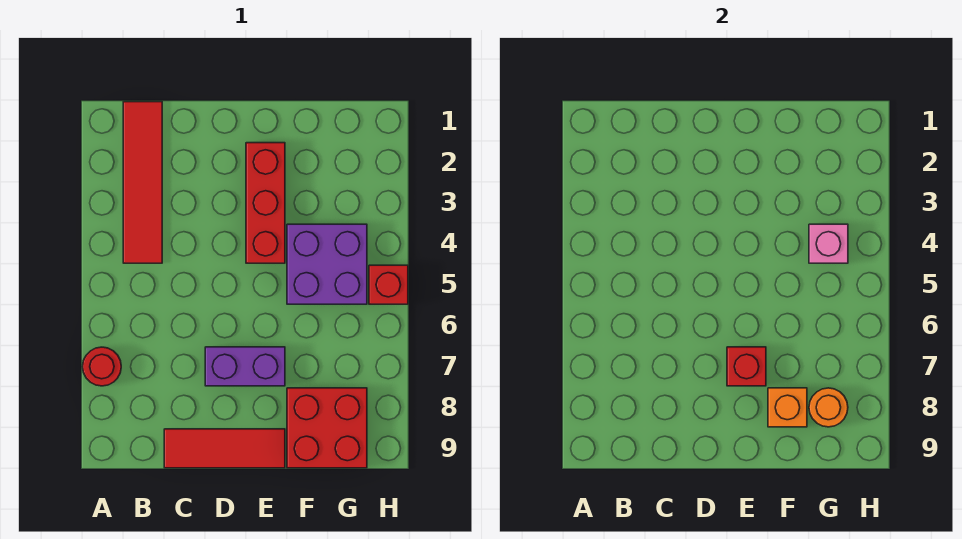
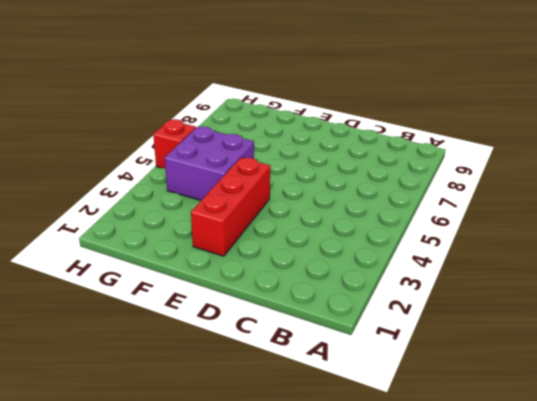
none -> red round brick A7 level 1
none -> red tile B1:B4 level 1
none -> red tile C9:E9 level 1

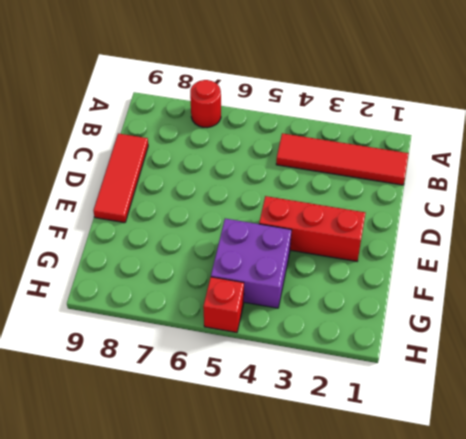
none -> purple brick D7:E7 level 1
none -> red brick F8:G9 level 1
none -> red brick E7 level 2

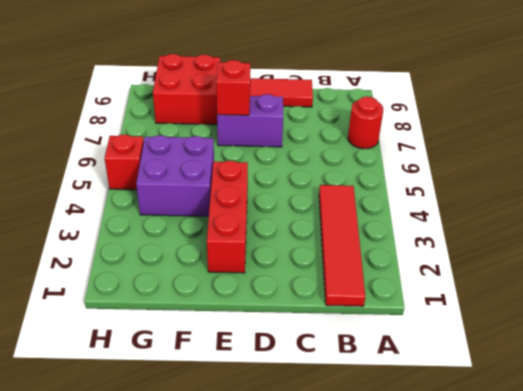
none -> orange brick F8 level 2
none -> pink brick G4 level 2
none -> orange round brick G8 level 2

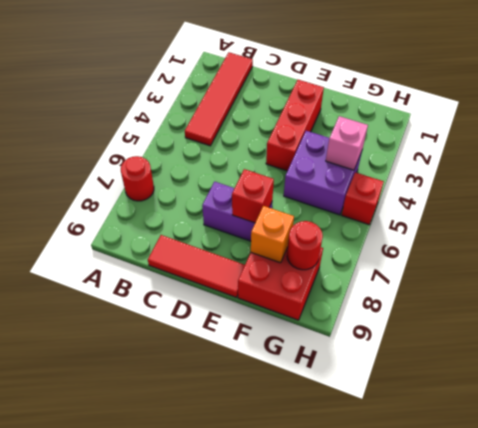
red round brick G8 level 2 -> orange round brick G8 level 2

